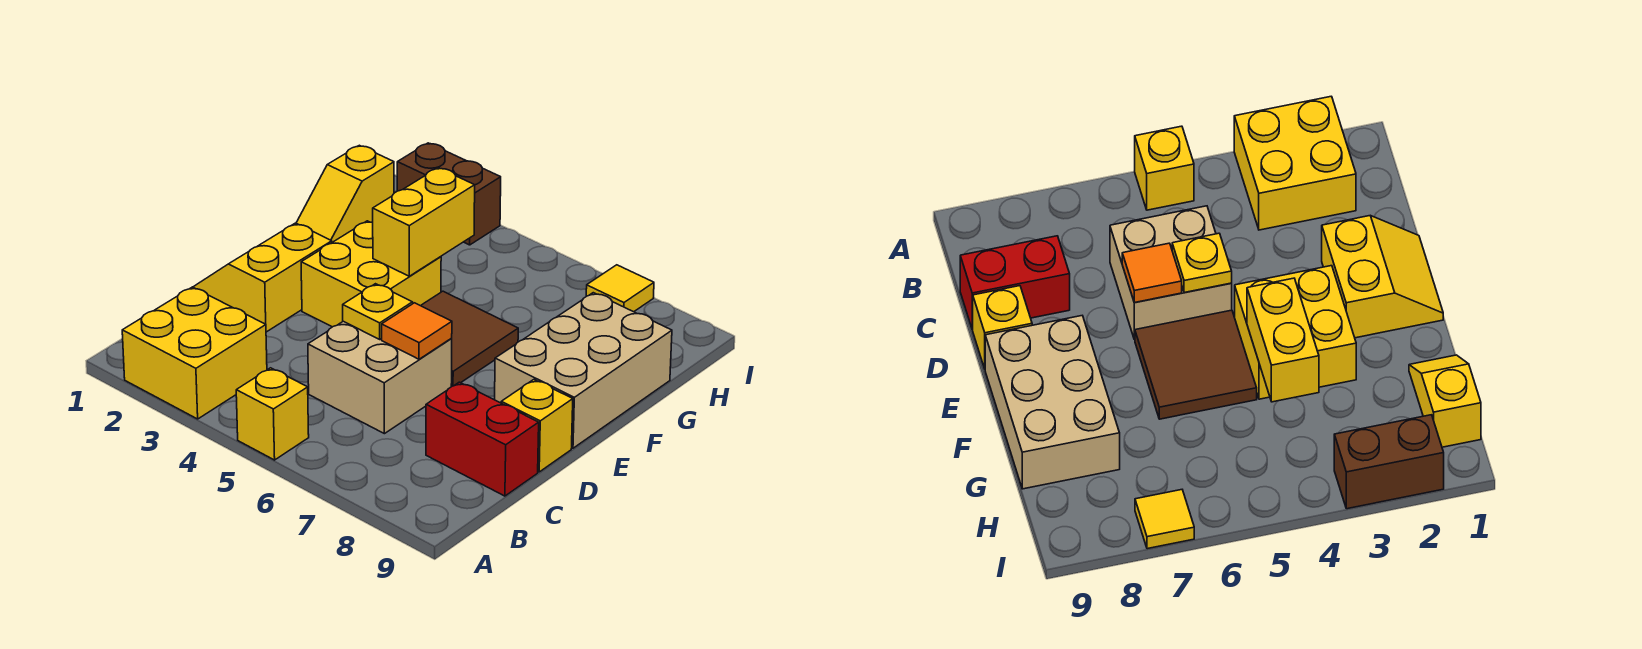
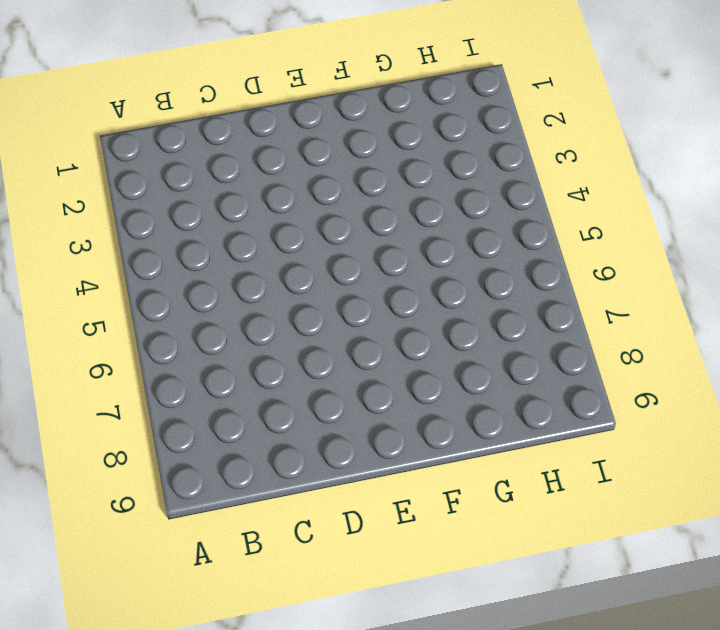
none -> yellow brick A2:B3 level 1
none -> yellow brick A5 level 1
none -> tan brick C5:D6 level 1

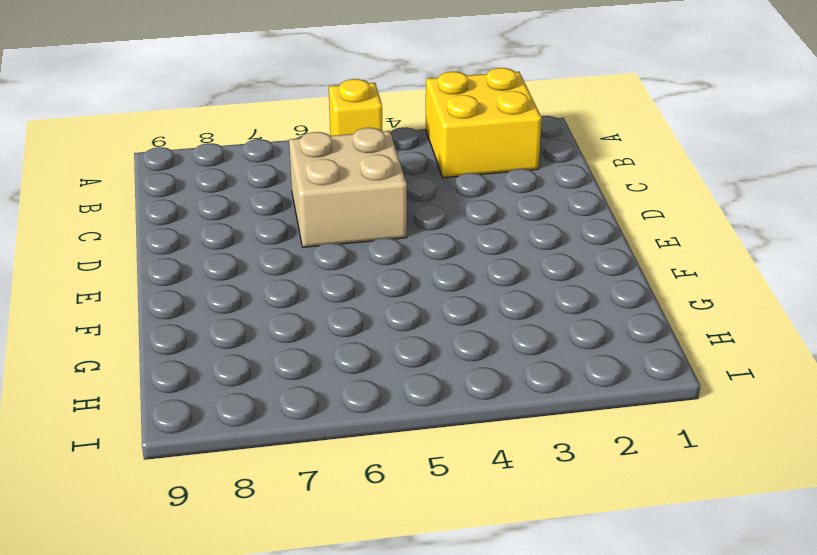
none -> red brick C8:C9 level 1
none -> yellow slope D1:E2 level 1 top 2
none -> yellow brick D9 level 1

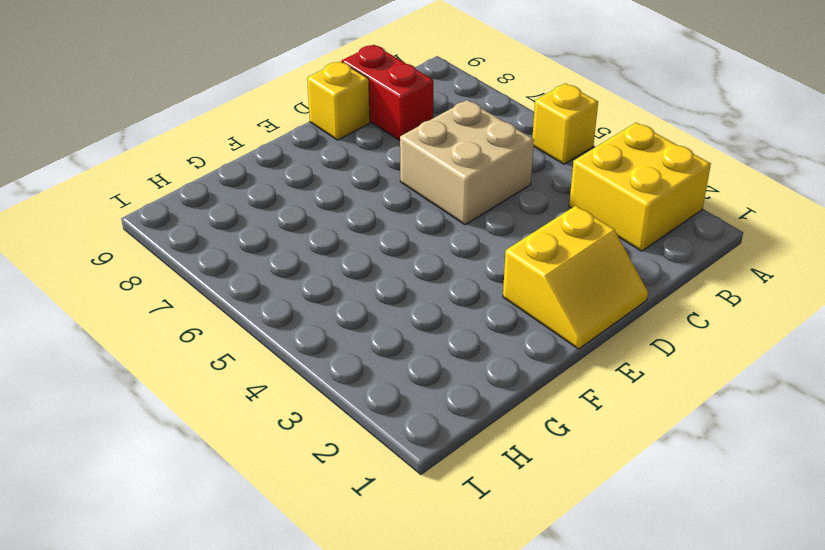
none -> yellow brick E3:F4 level 1
none -> brown tile E5:F6 level 1
none -> tan brick E8:G9 level 1

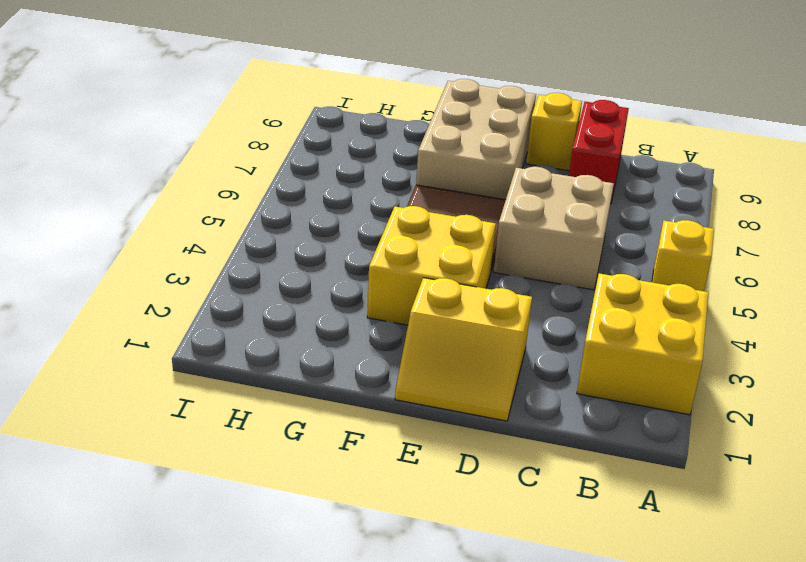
tan brick E7:F9 level 1 -> tan brick E8:G9 level 1
none -> yellow slope G1:H1 level 1 top H
none -> brown brick I2:I3 level 1
none -> yellow tile I7 level 1

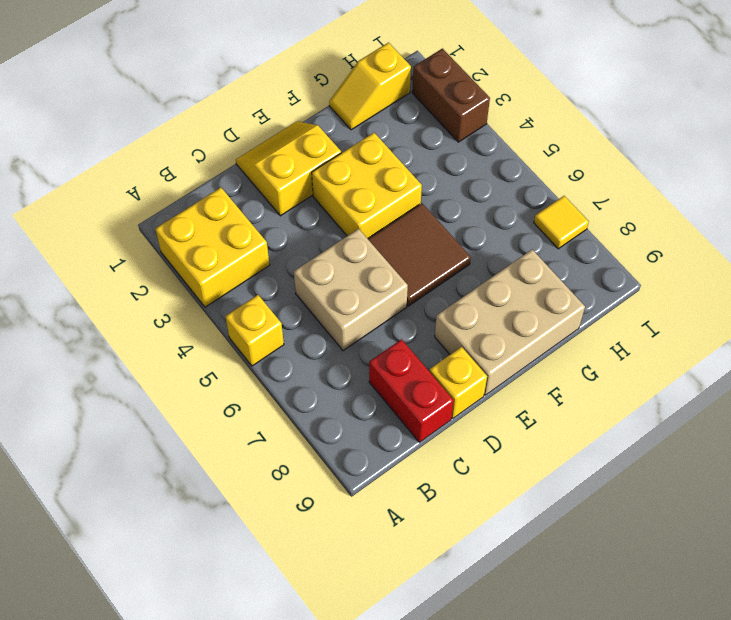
none -> yellow plate D5 level 2
none -> orange tile D6 level 2
none -> yellow brick F4:G4 level 2

